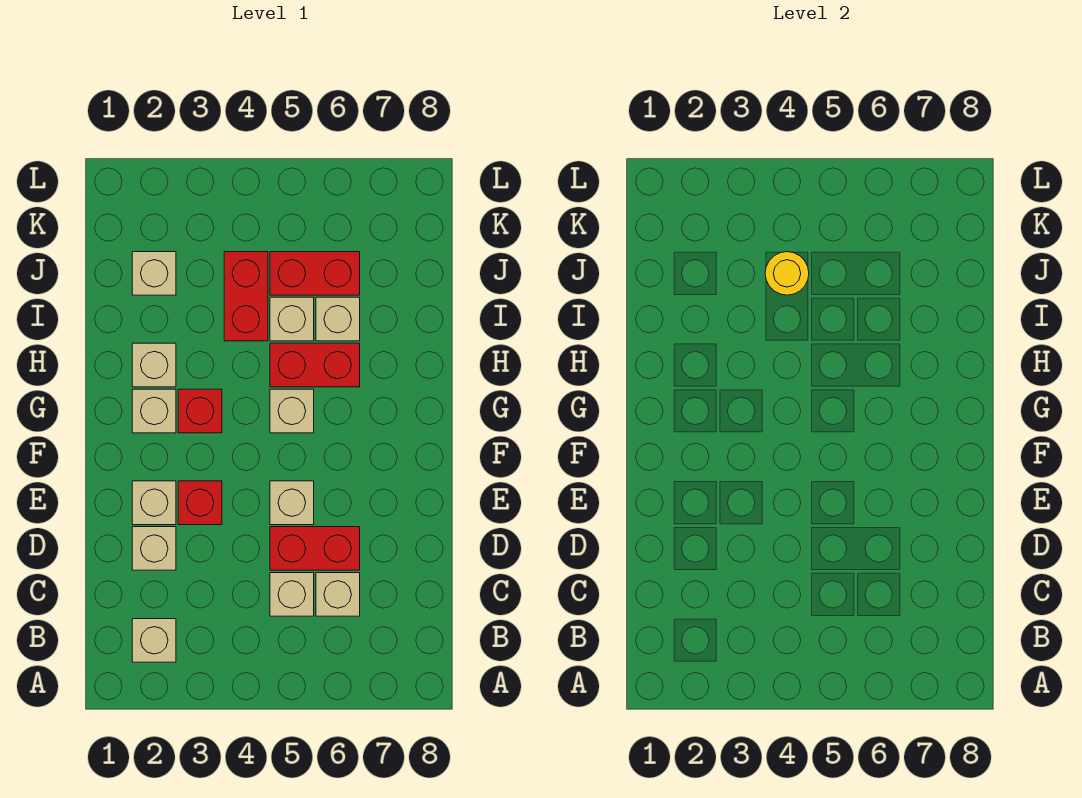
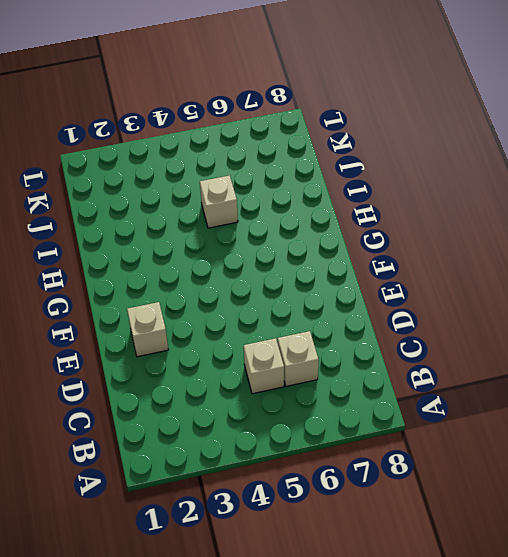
none -> tan brick B2 level 1
none -> tan brick D2 level 1
none -> red brick D5:D6 level 1

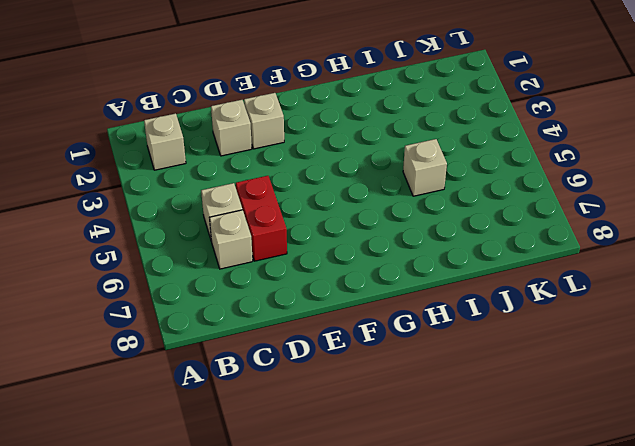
none -> red brick E3 level 1
none -> tan brick E5 level 1
none -> tan brick G2 level 1

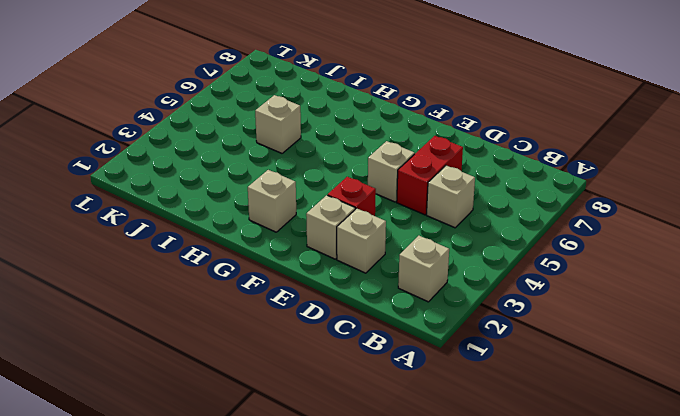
none -> tan brick C6 level 1
none -> red brick G3 level 1
none -> tan brick G5 level 1

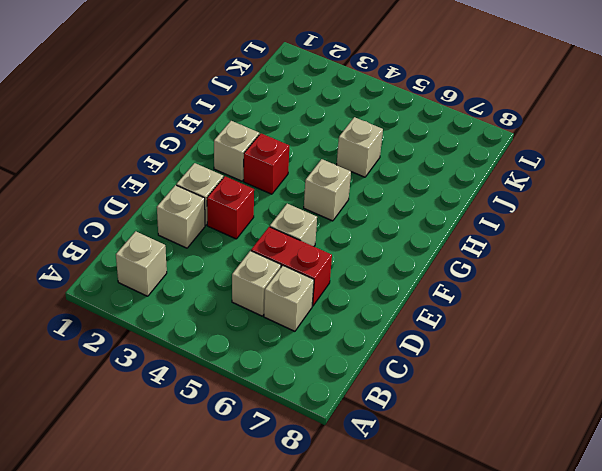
none -> tan brick H2 level 1
none -> red brick H5:H6 level 1
none -> red brick I4:J4 level 1

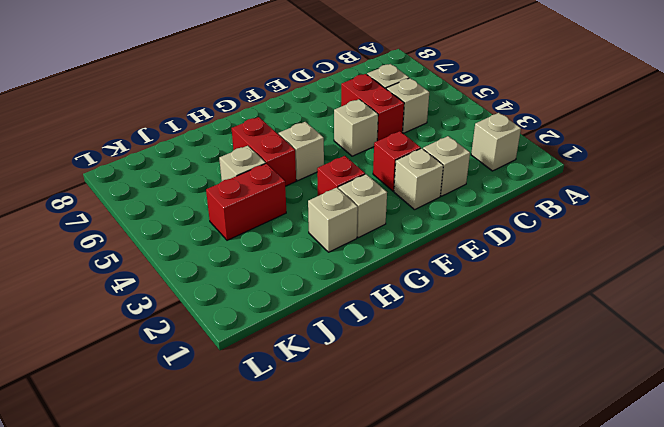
none -> tan brick I6 level 1
none -> tan brick J2 level 1
none -> red brick J5:J6 level 1

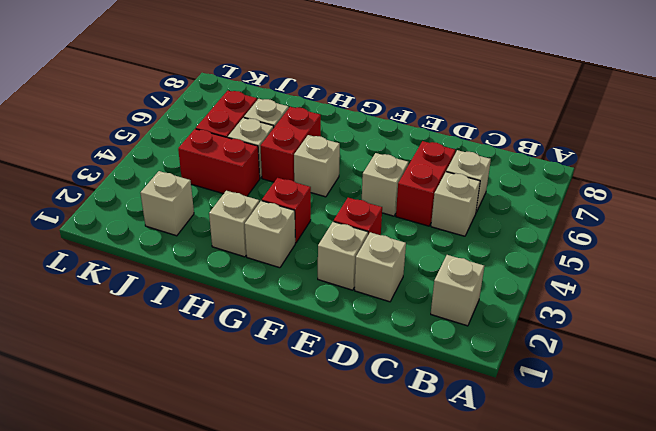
none -> yellow round brick J4 level 2

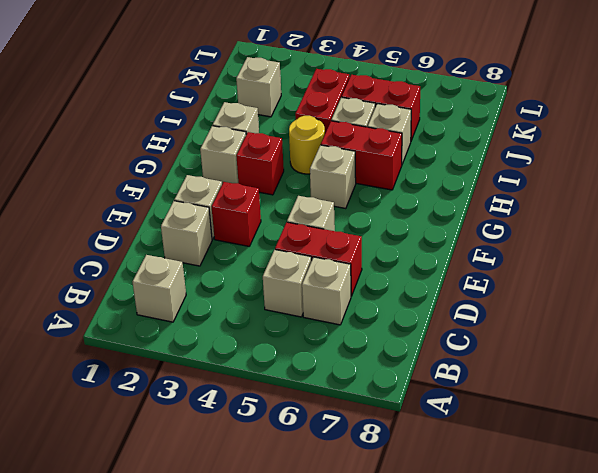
yellow round brick H4 level 1 -> yellow round brick J4 level 2

